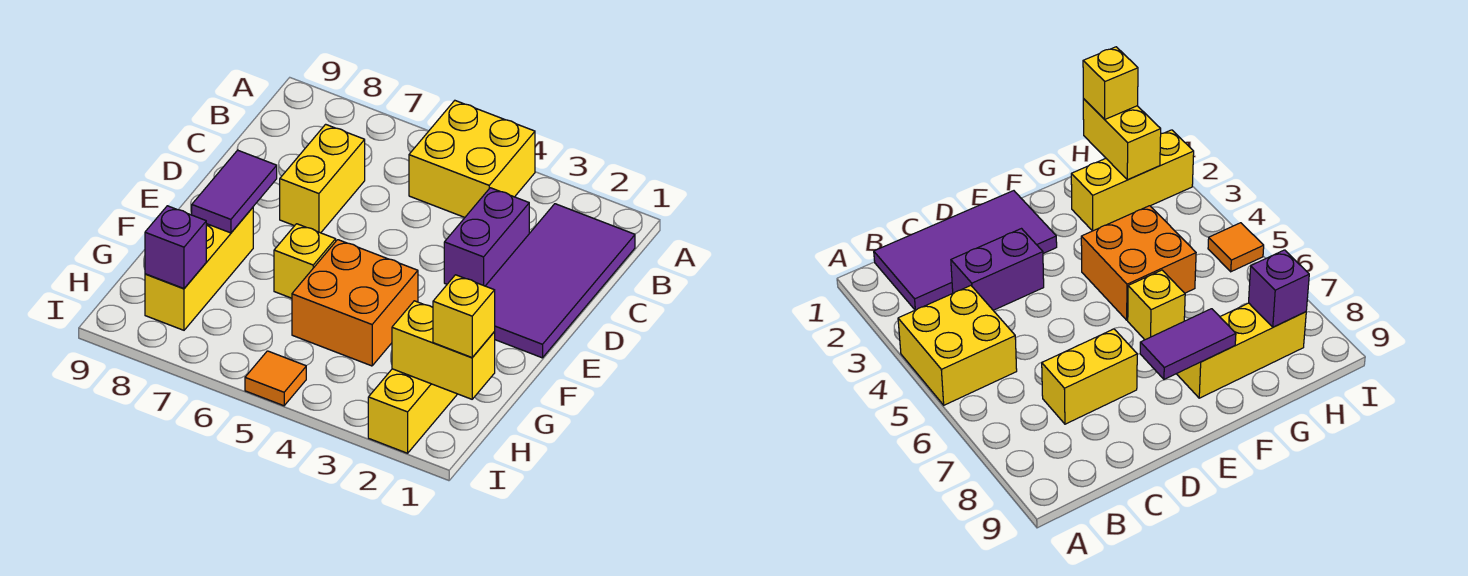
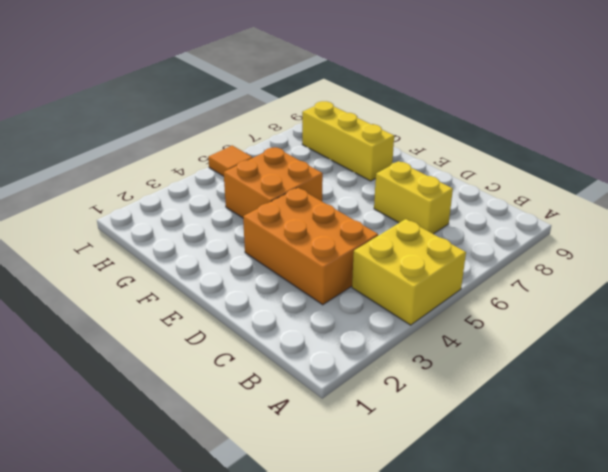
orange brick C3:E4 level 1 -> purple brick C3:D3 level 1
none -> purple tile B1:E2 level 1
none -> yellow brick F6 level 1
none -> yellow brick G2:I2 level 1

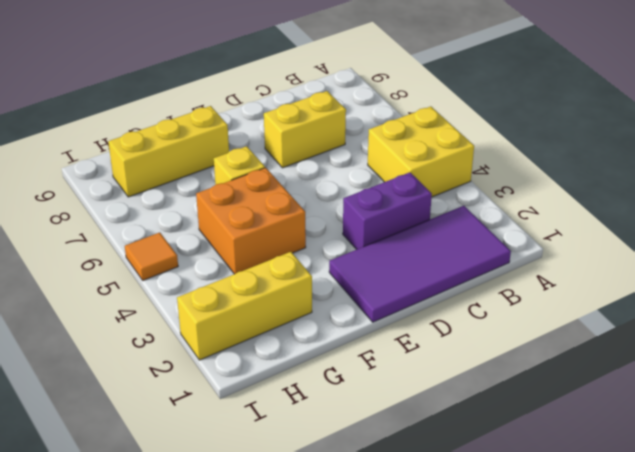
none -> purple tile E8:F8 level 2
none -> yellow brick H1:H2 level 2
none -> purple brick H8 level 2

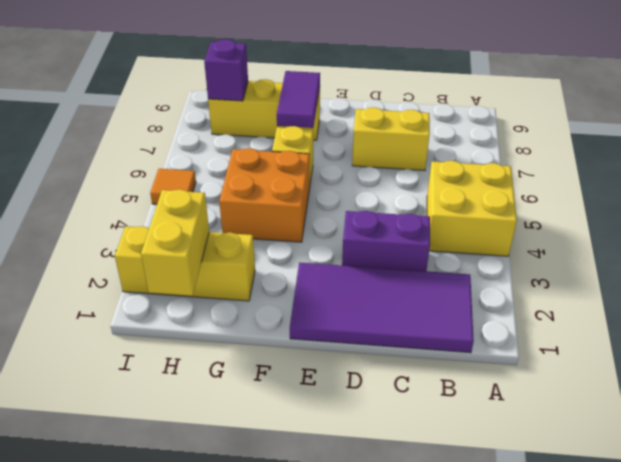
purple tile F7:F8 level 2 -> purple tile E8:F8 level 2
none -> yellow brick H1 level 3

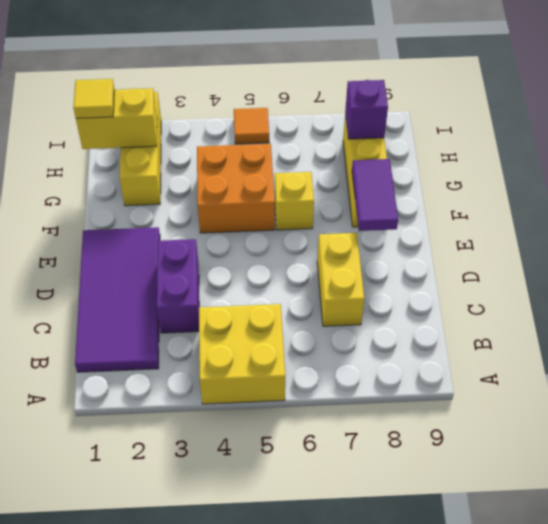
yellow tile H1 level 3 -> yellow brick H1 level 3

